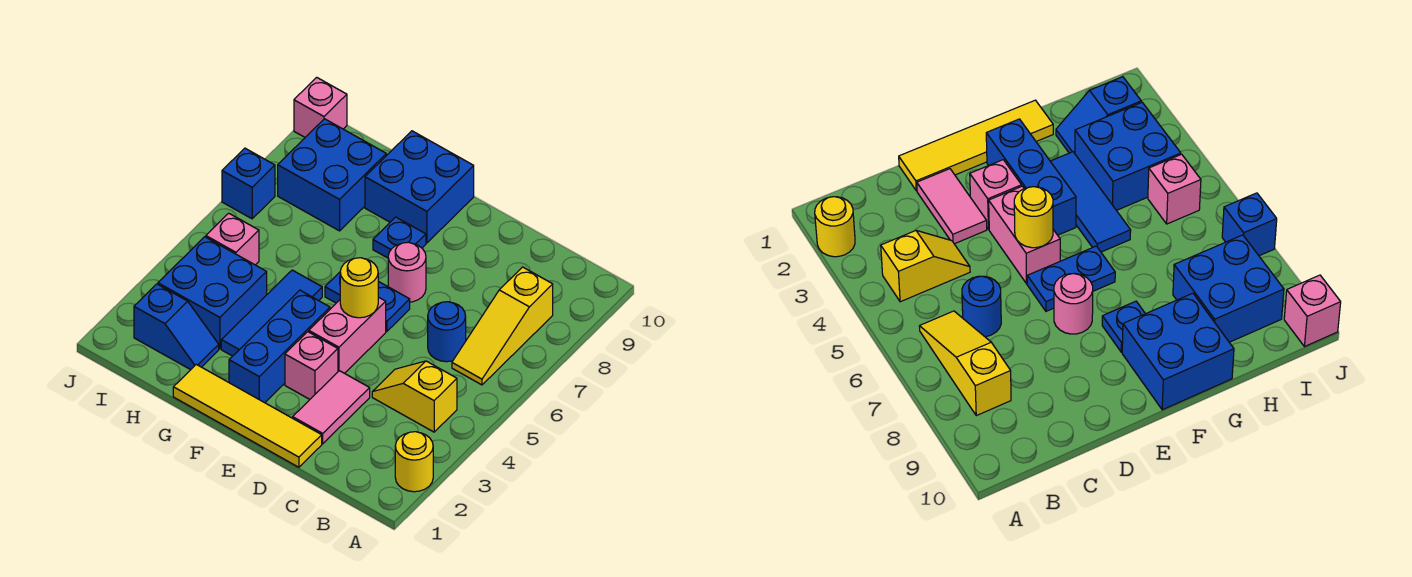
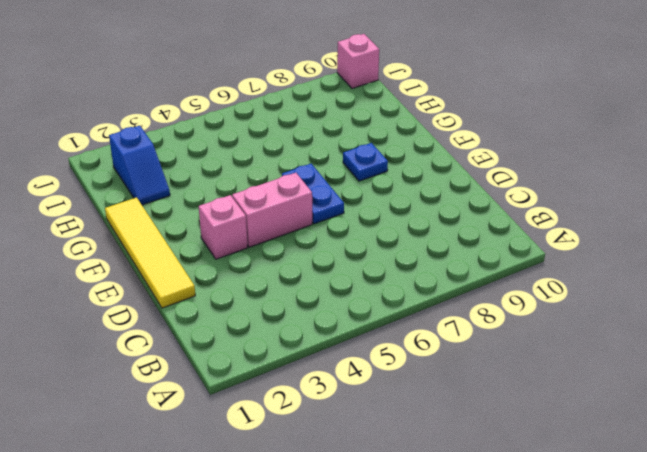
none -> yellow round brick A2 level 1
none -> yellow slope B4:C4 level 1 top B
none -> yellow slope B6:B8 level 1 top 8

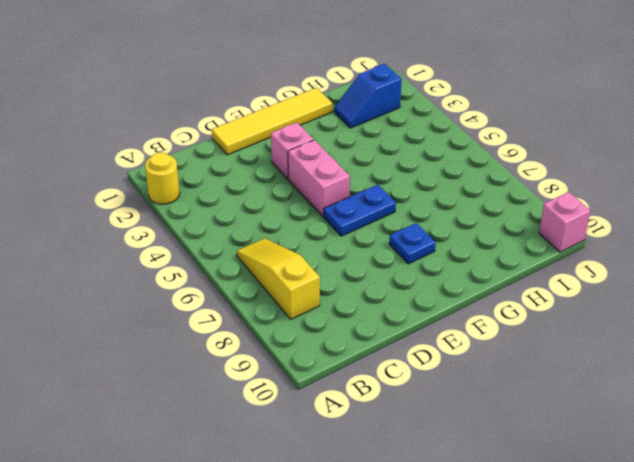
none -> yellow slope B4:C4 level 1 top B
none -> blue round brick C6 level 1
none -> pink tile D2:D3 level 1

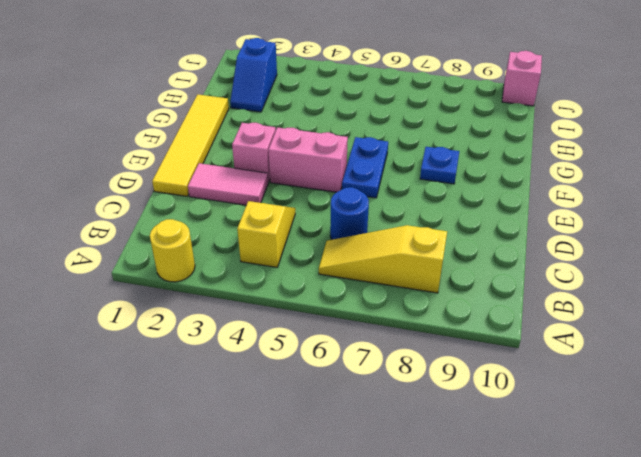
none -> pink round brick E7 level 1
none -> blue brick F2:F4 level 1
none -> blue brick F9:G10 level 1

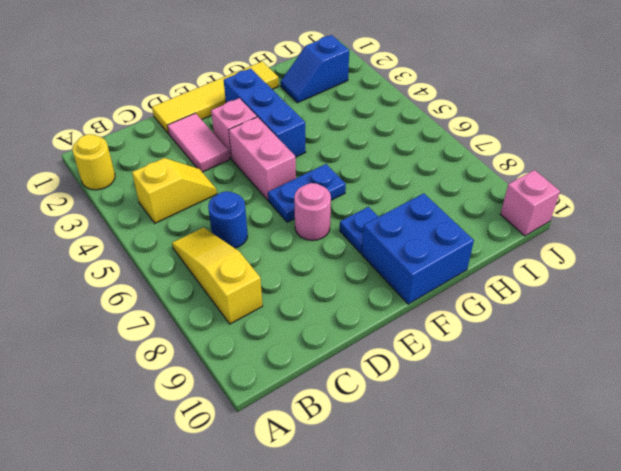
none -> blue tile G3:G5 level 1
none -> blue brick H3:I4 level 1
none -> blue brick H8:I9 level 1

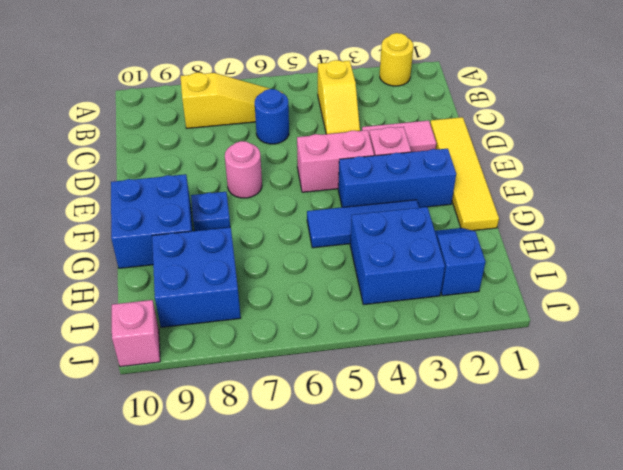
none -> blue plate E6:F6 level 1
none -> pink brick I5 level 1
none -> blue brick J7 level 1

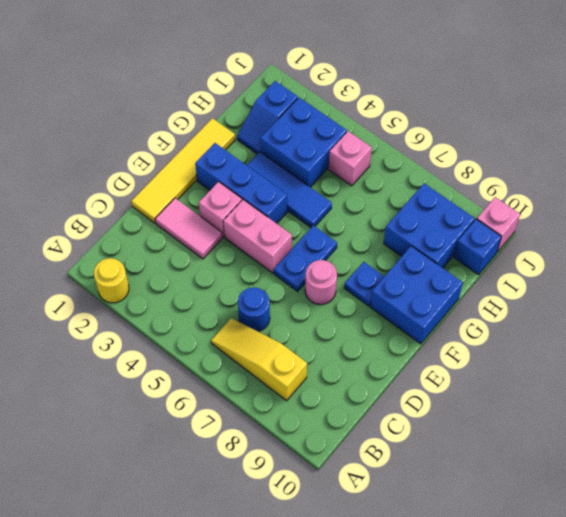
blue brick I10 level 1 -> blue brick J7 level 1
none -> yellow slope B4:C4 level 1 top B
none -> yellow round brick E5 level 2

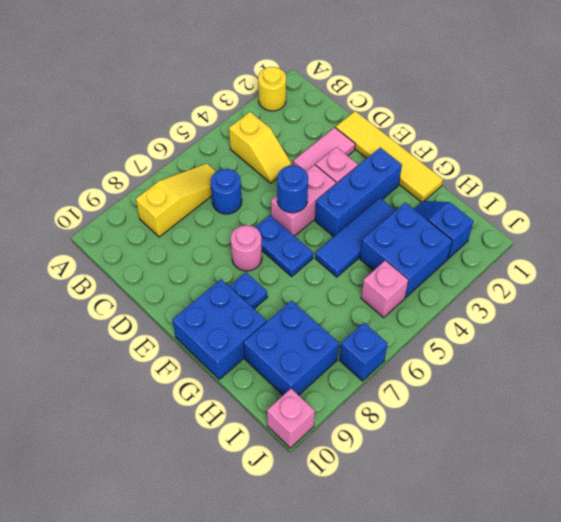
blue round brick E5 level 2 -> yellow round brick E5 level 2

